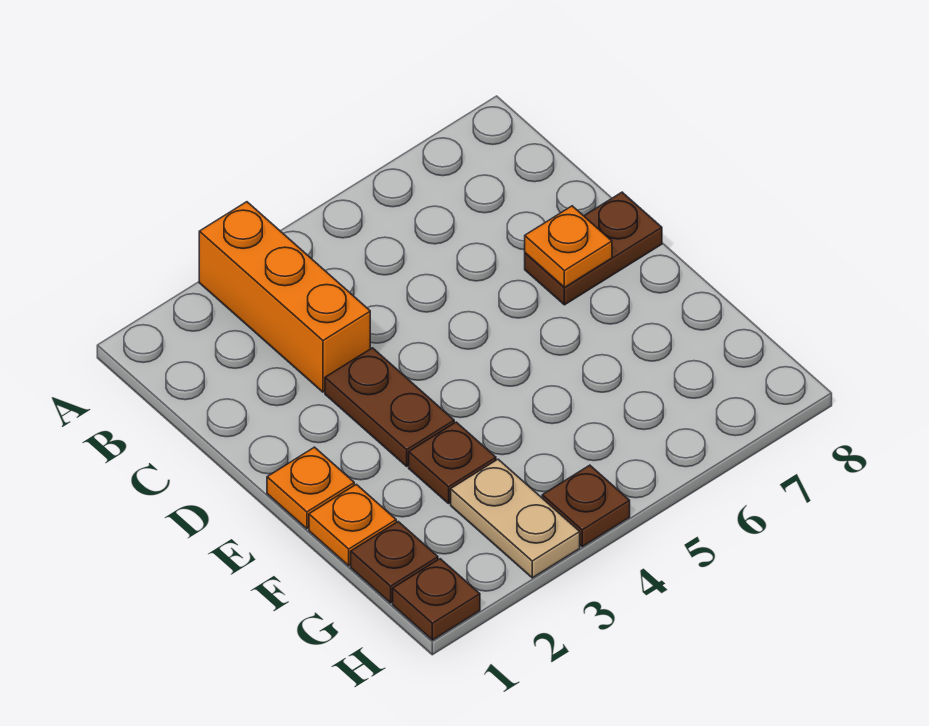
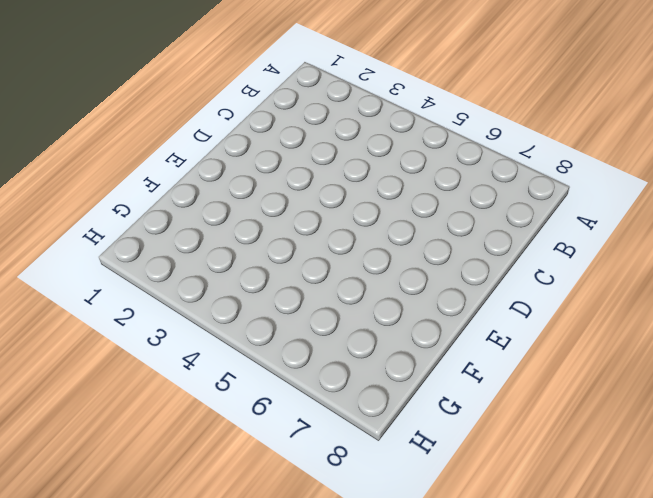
none -> orange brick A3:C3 level 1
none -> brown plate D3:E3 level 1

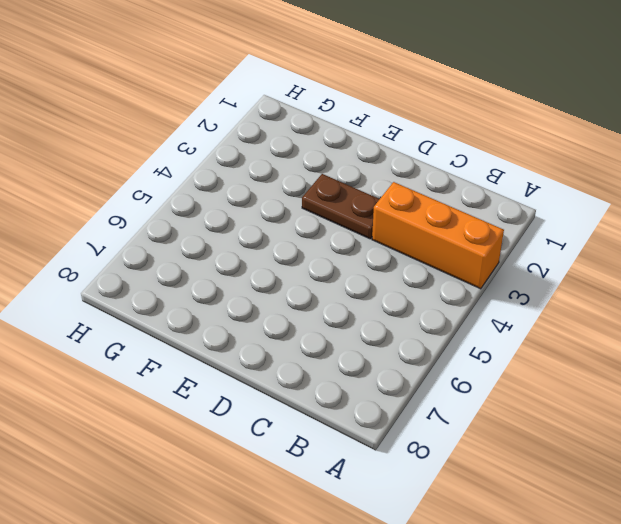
none -> brown plate D7:D8 level 1
none -> orange plate E1 level 1

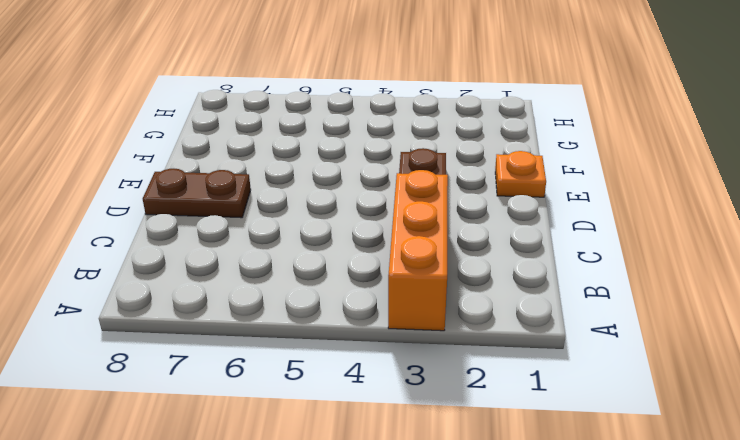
none -> orange plate F1 level 1
none -> brown plate F3 level 1

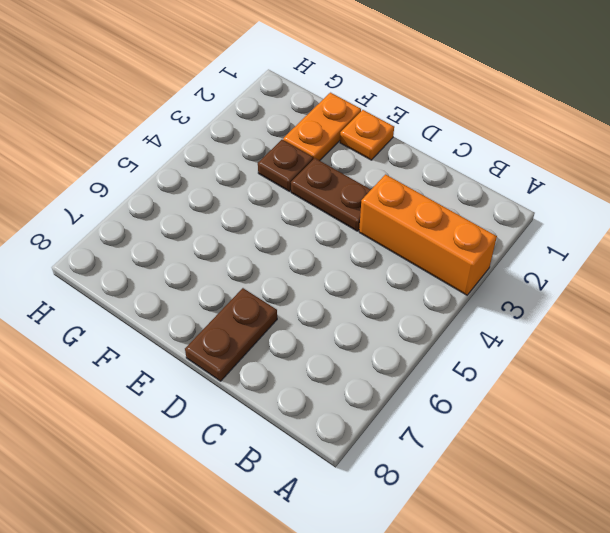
orange plate F1:F2 level 1 -> orange plate F1 level 1
none -> brown plate G1 level 1
none -> tan plate G3:H3 level 1

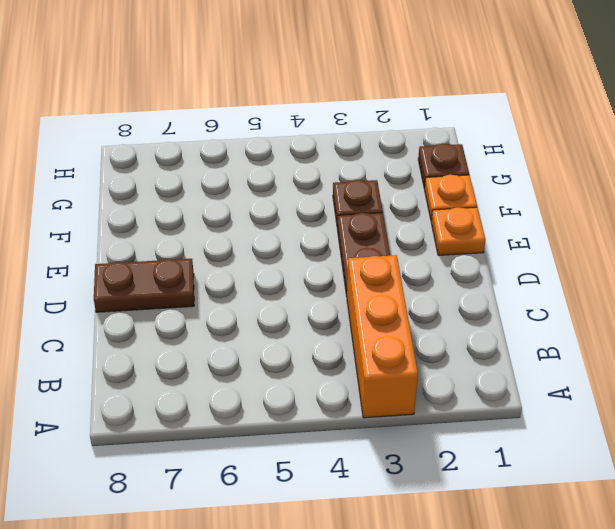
none -> tan plate G3:H3 level 1
none -> brown plate H1 level 1

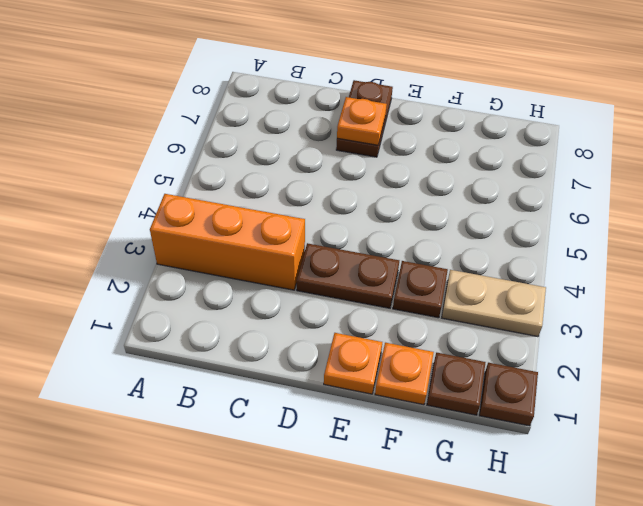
none -> brown plate H4 level 1

